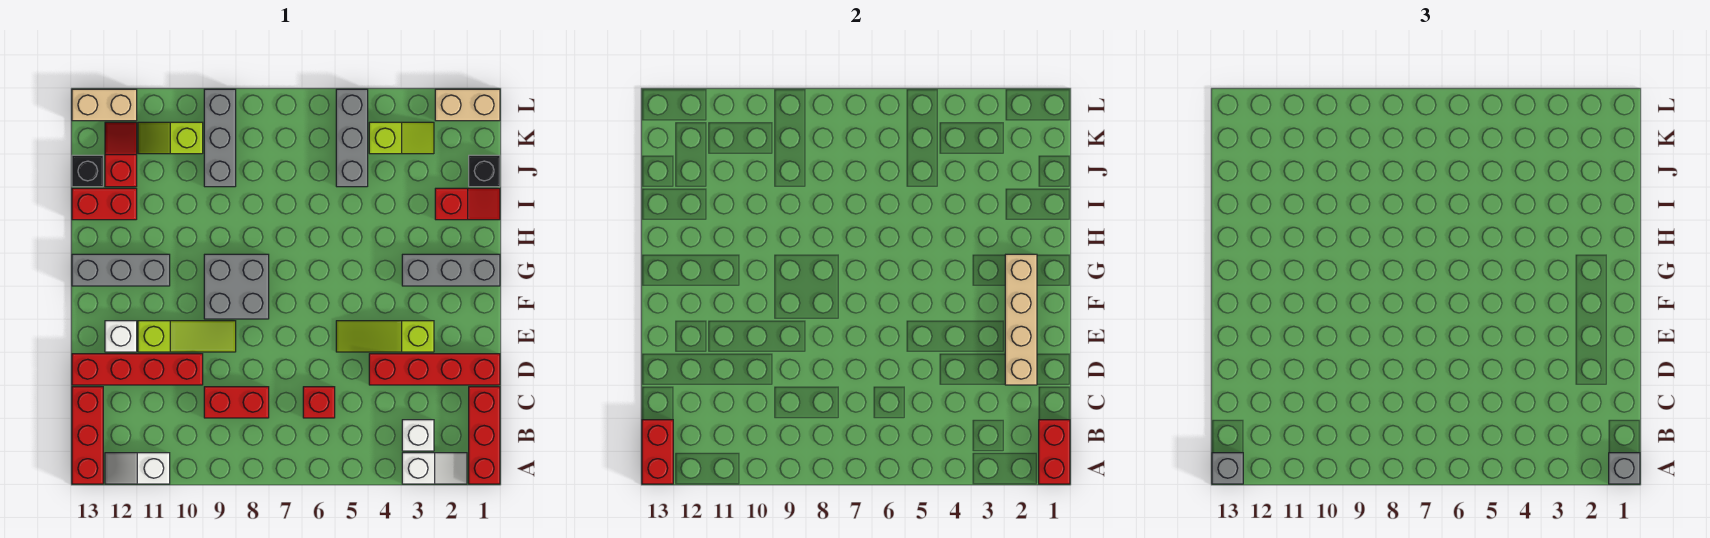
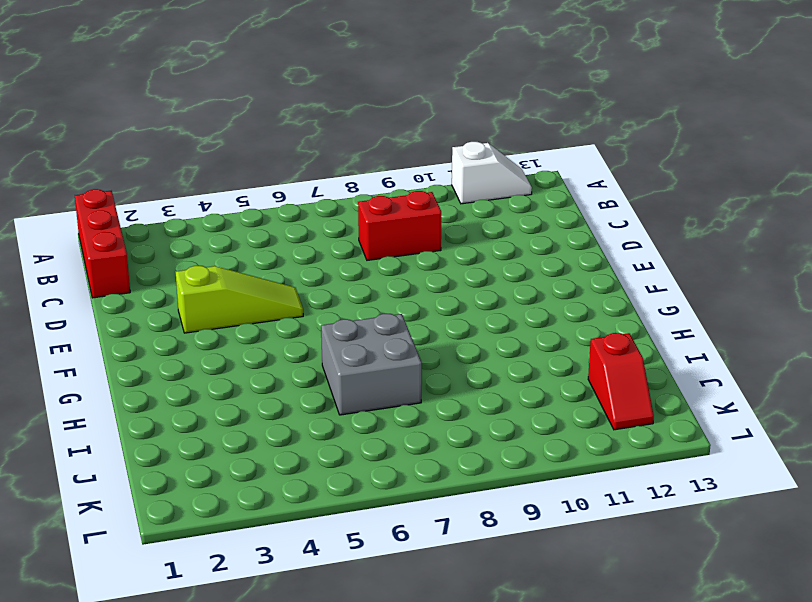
grey brick H6:I7 level 1 -> grey brick F8:G9 level 1
none -> white slope A2:A3 level 1 top 3
none -> red brick A13:C13 level 1
none -> white brick B3 level 1
none -> red brick C6 level 1

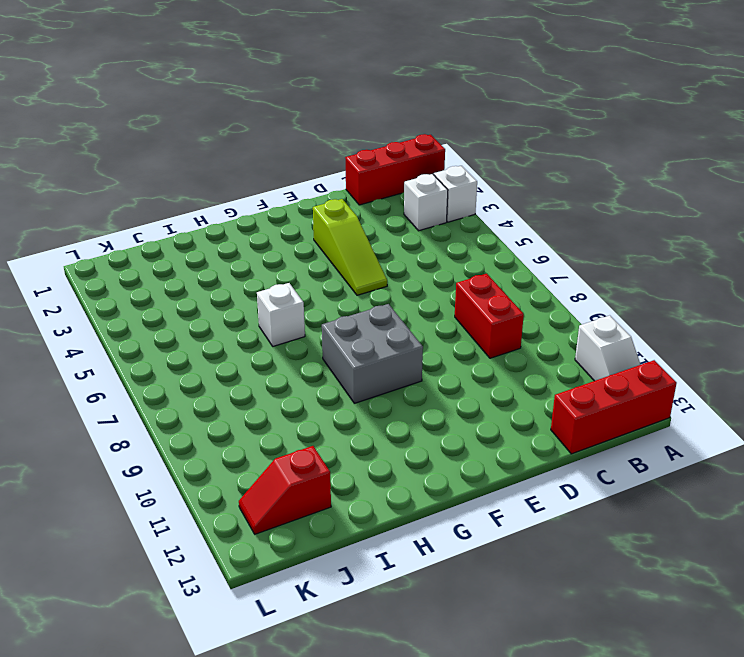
white brick H6 level 1 -> white brick E12 level 1
none -> red brick C6 level 1
none -> red brick D1:D4 level 1
none -> red brick D10:D13 level 1
none -> lime slope E9:E11 level 1 top 11

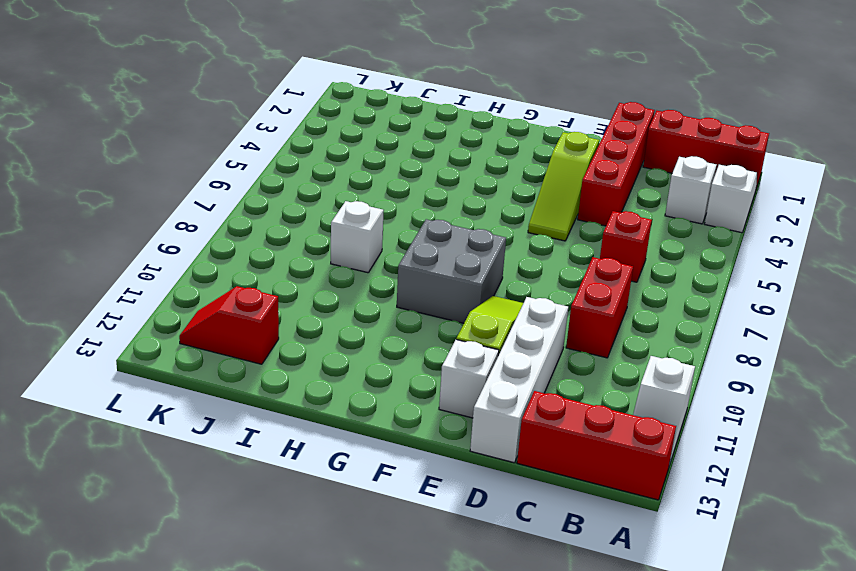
white brick D10:D13 level 1 -> red brick D10:D13 level 1
white brick I8 level 1 -> none
none -> grey brick G1:G3 level 1
none -> grey brick G11:G13 level 1
none -> red slope I1:I2 level 1 top 2
none -> red brick I12:I13 level 1

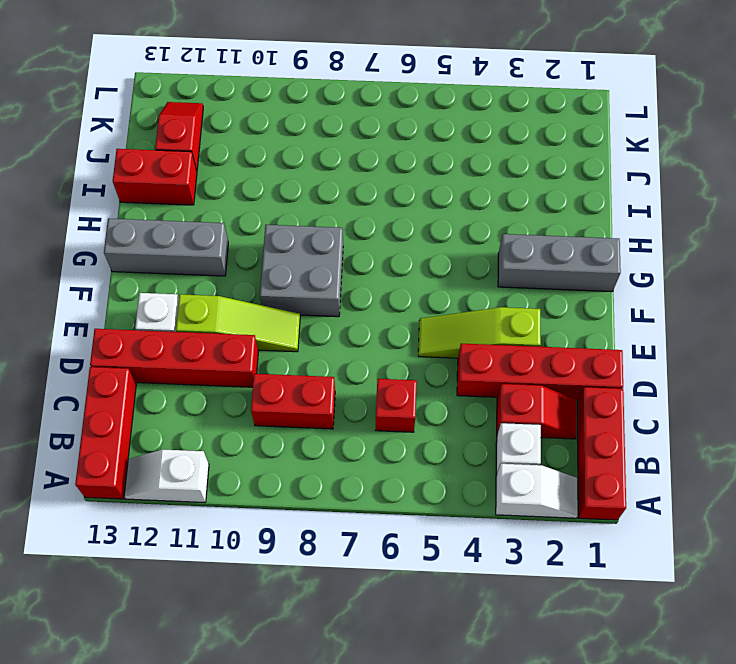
red slope C2:C3 level 1 top 3 -> red slope I1:I2 level 1 top 2
none -> black brick J1 level 1
none -> grey brick J5:L5 level 1
none -> grey brick J9:L9 level 1
none -> black brick J13 level 1

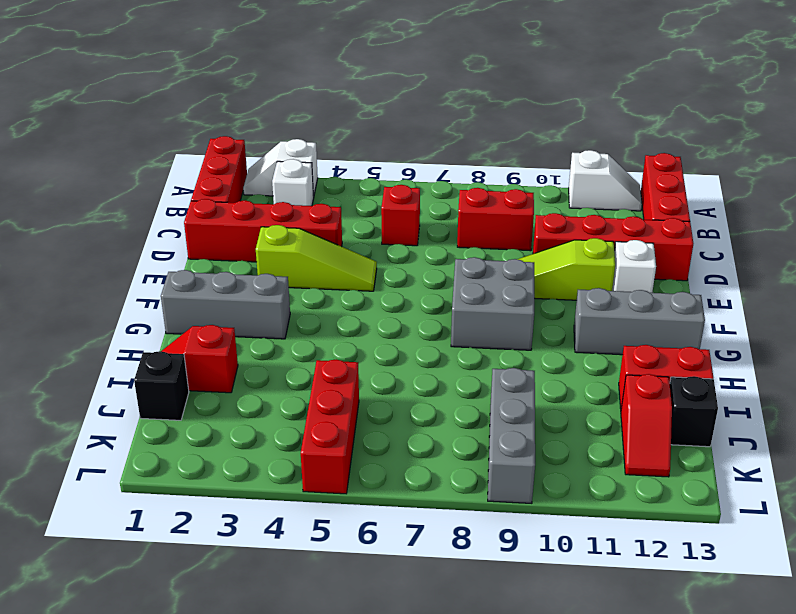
red brick J5:L5 level 1 -> grey brick J5:L5 level 1
none -> lime slope K3:K4 level 1 top 4
none -> lime slope K10:K11 level 1 top 10
none -> tan brick L1:L2 level 1
none -> tan brick L12:L13 level 1

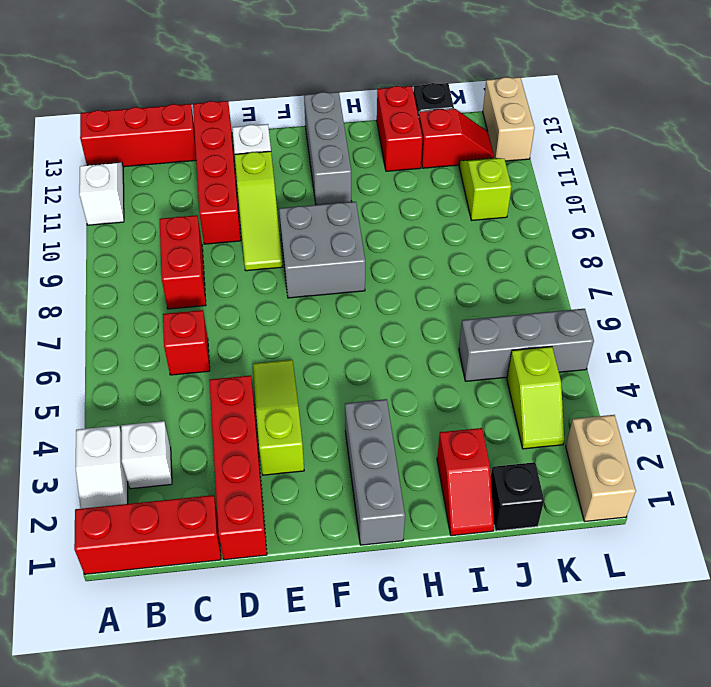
none -> grey brick J9:L9 level 1
none -> red brick A1:B1 level 2
none -> red brick A13:B13 level 2
none -> tan brick D2:G2 level 2

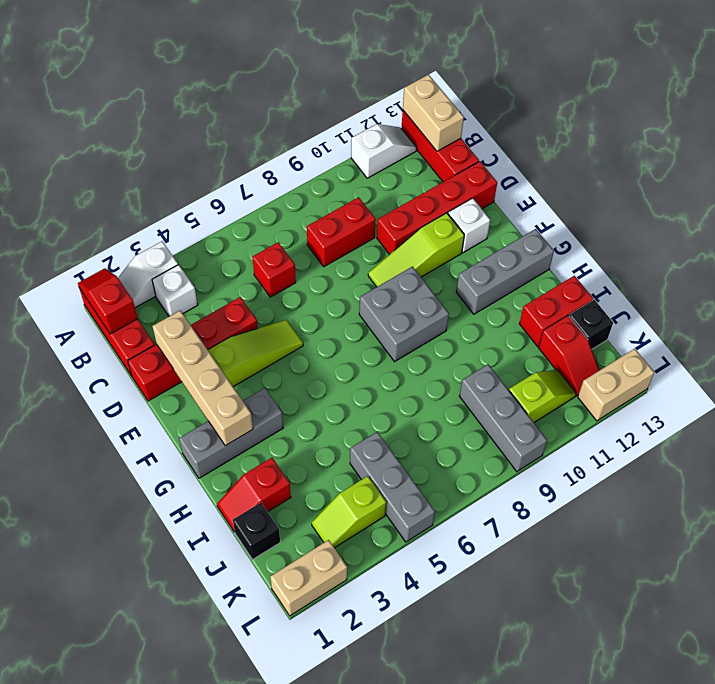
red slope A1:B1 level 2 top B -> red brick A1:B1 level 2
tan brick A13:B13 level 2 -> red brick A13:B13 level 2
none -> grey brick A1 level 3
none -> grey brick A13 level 3

